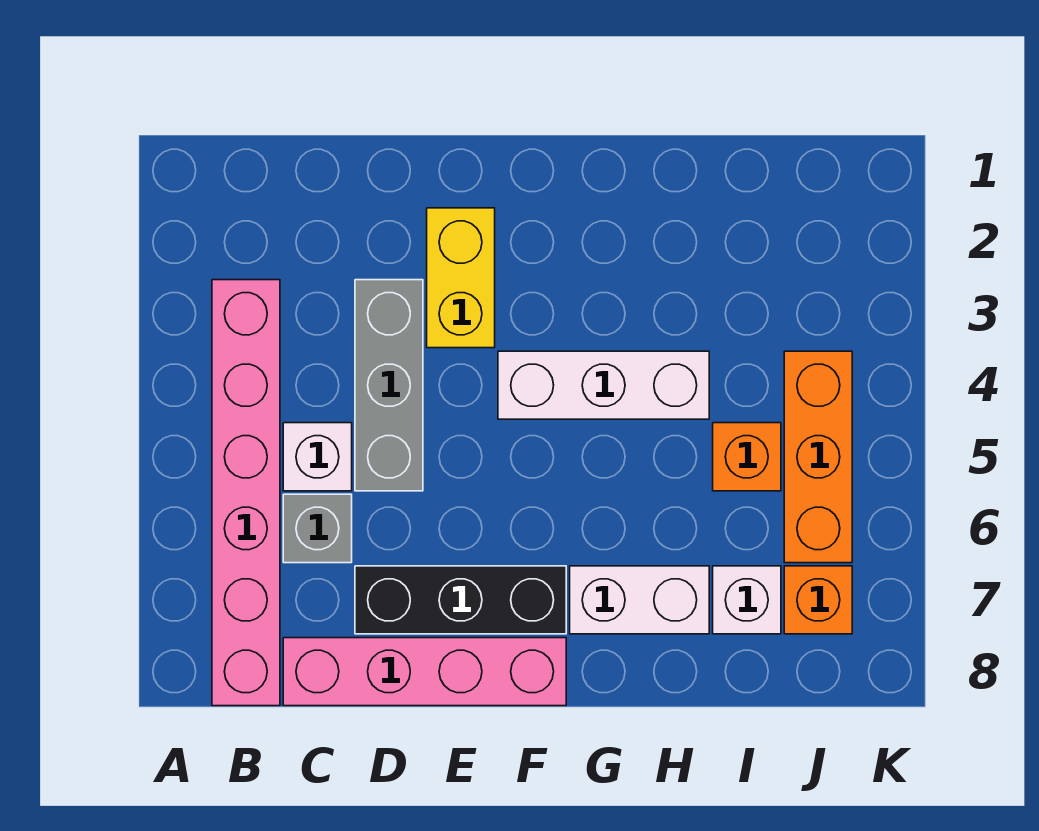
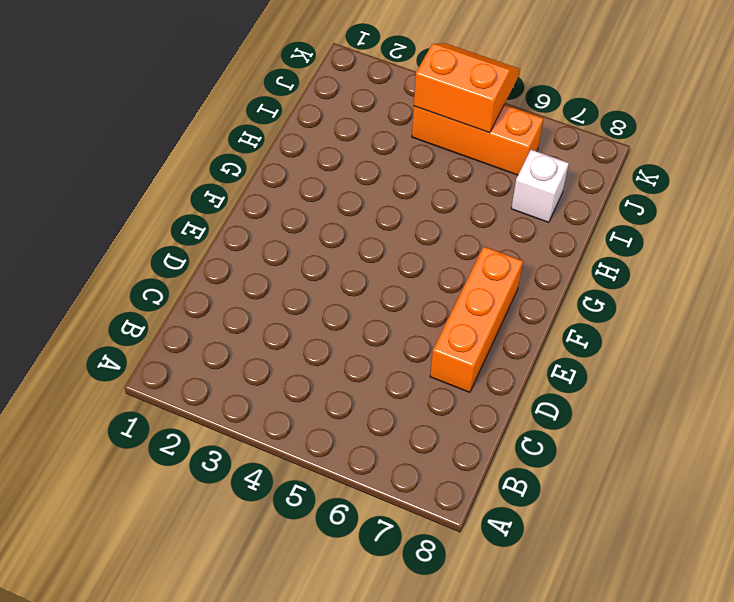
orange brick D7:F7 level 1 -> black brick D7:F7 level 1
orange slope J4:K5 level 2 top J -> none
none -> pink brick B3:B8 level 1
none -> white brick C5 level 1
none -> grey brick C6 level 1

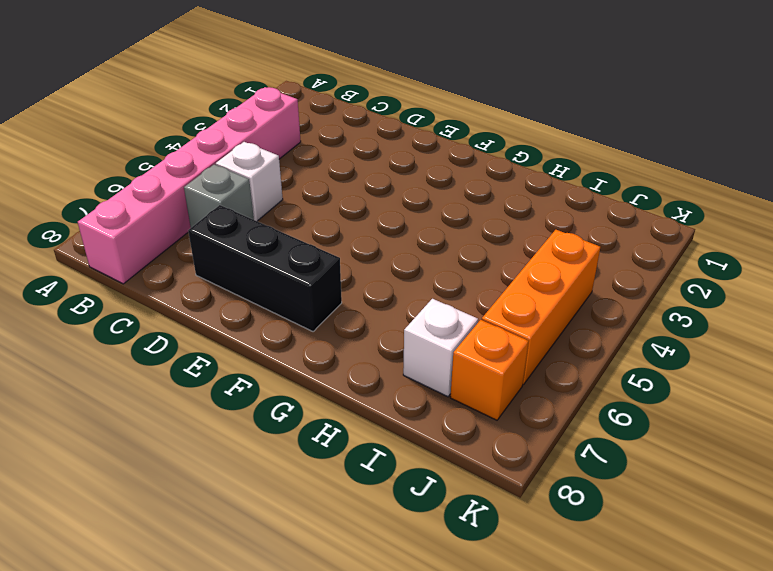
none -> pink brick C8:F8 level 1
none -> grey brick D3:D5 level 1
none -> yellow brick E2:E3 level 1

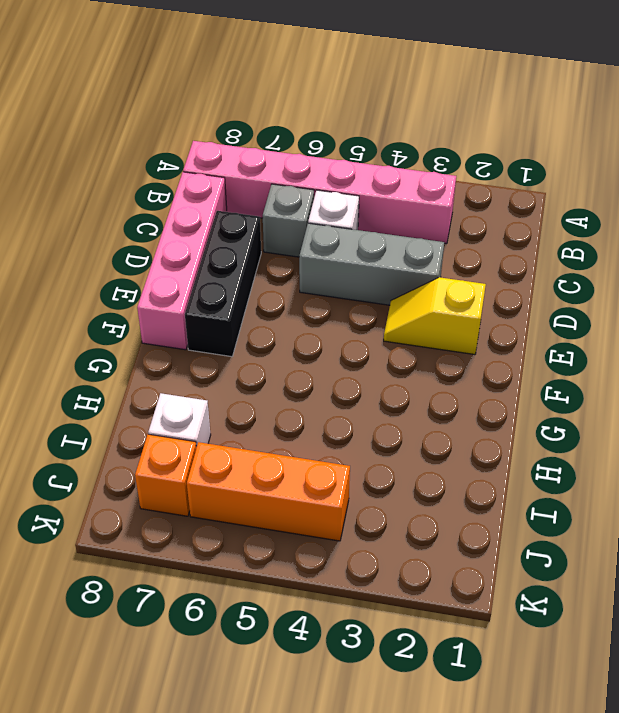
yellow slope E2:E3 level 1 top 2 -> yellow brick E2:E3 level 1
none -> white brick F4:H4 level 1
none -> white brick G7:H7 level 1
none -> orange brick I5 level 1

